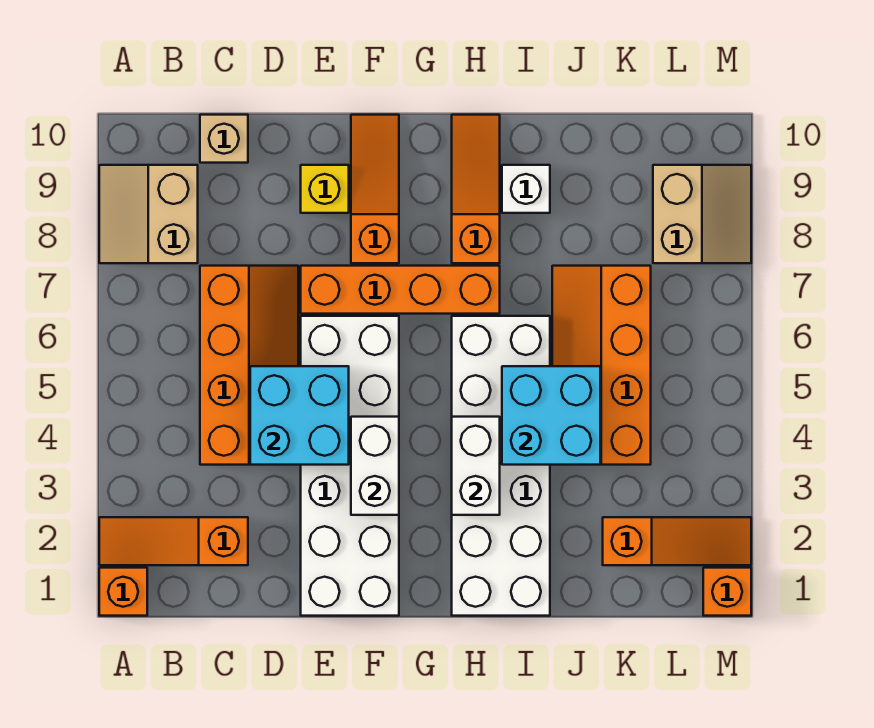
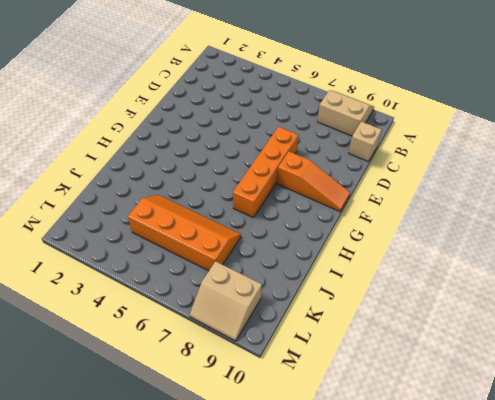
none -> orange brick A1 level 1
none -> orange slope A2:C2 level 1 top C
none -> orange slope C4:D7 level 1 top C

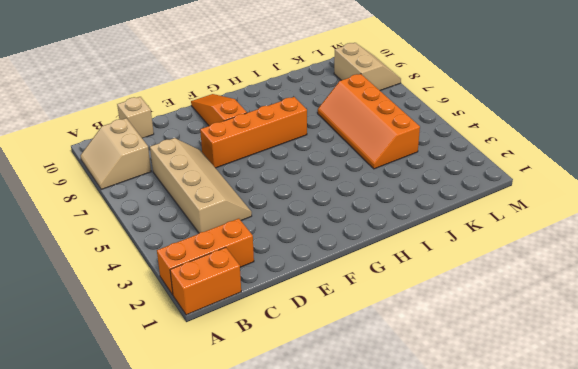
orange brick A1:B1 level 1 -> orange brick A1 level 1
orange brick A2:C2 level 1 -> orange slope A2:C2 level 1 top C
tan slope C4:D7 level 1 top C -> orange slope C4:D7 level 1 top C
none -> white brick E1:F6 level 1
none -> yellow brick E9 level 1
none -> white brick H1:I6 level 1

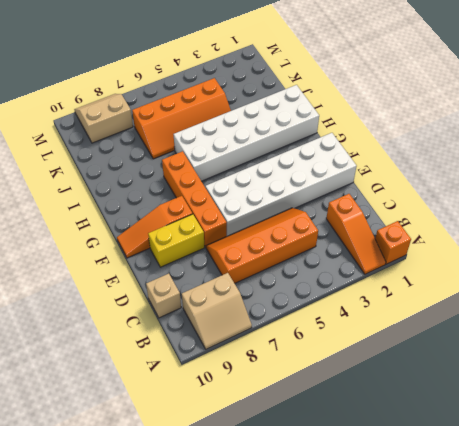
yellow brick E8:E9 level 1 -> yellow brick E9 level 1
none -> orange slope H8:H10 level 1 top 8
none -> white brick I9 level 1
none -> orange slope K2:M2 level 1 top K

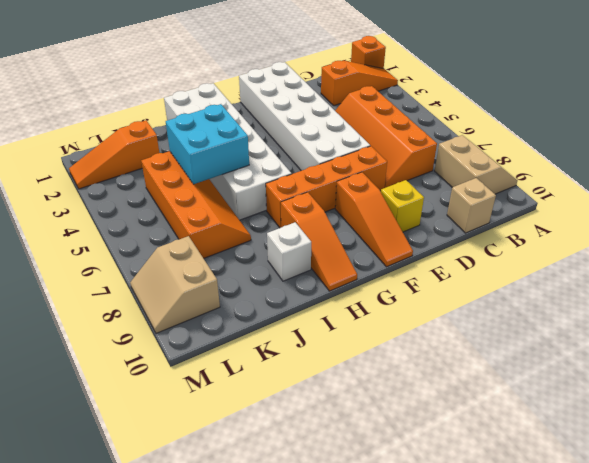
none -> orange brick M1 level 1
none -> cyan brick D4:E5 level 2
none -> white brick F3:F4 level 2

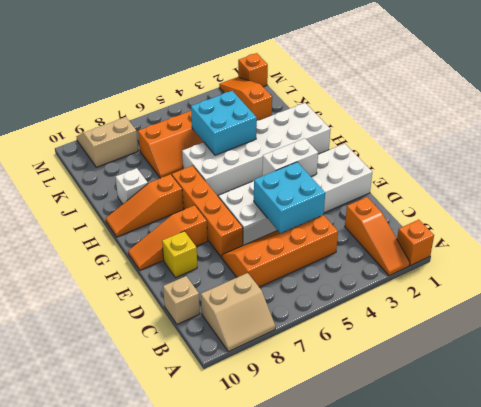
none -> white brick H3:H4 level 2

